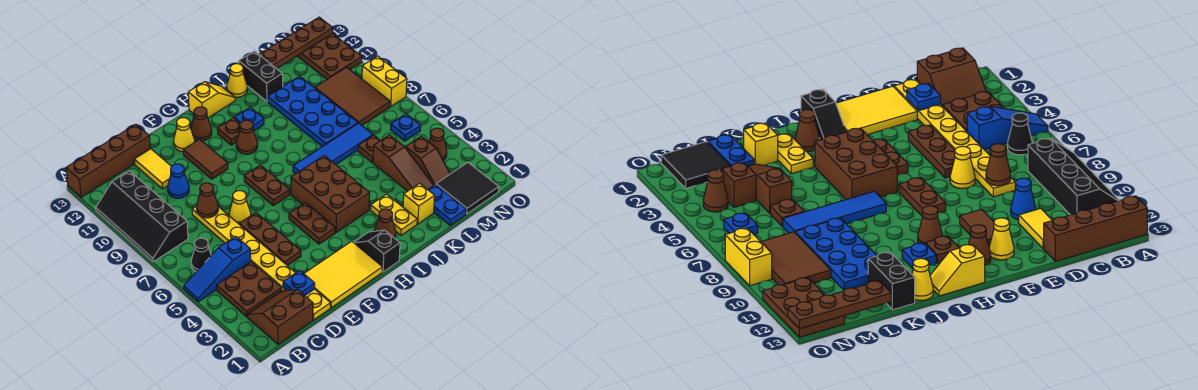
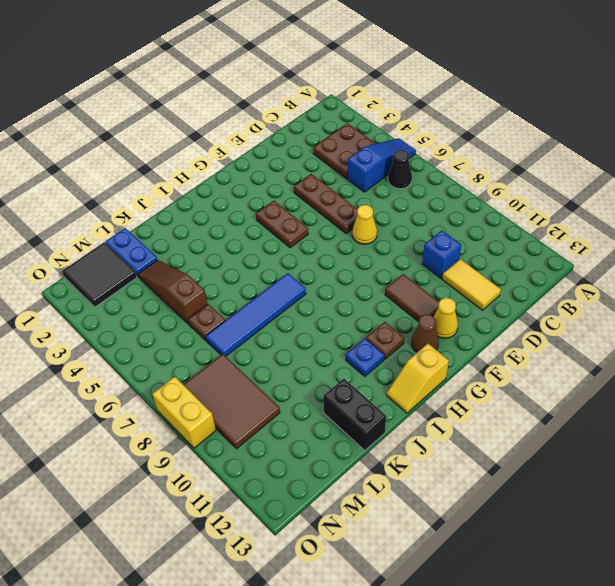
blue brick D10 level 1 -> blue cone D10 level 1
none -> black slope A8:B11 level 1 top B
none -> brown brick A13:D13 level 1
none -> brown slope B1:C2 level 1 top 1
none -> yellow plate D1:D8 level 1

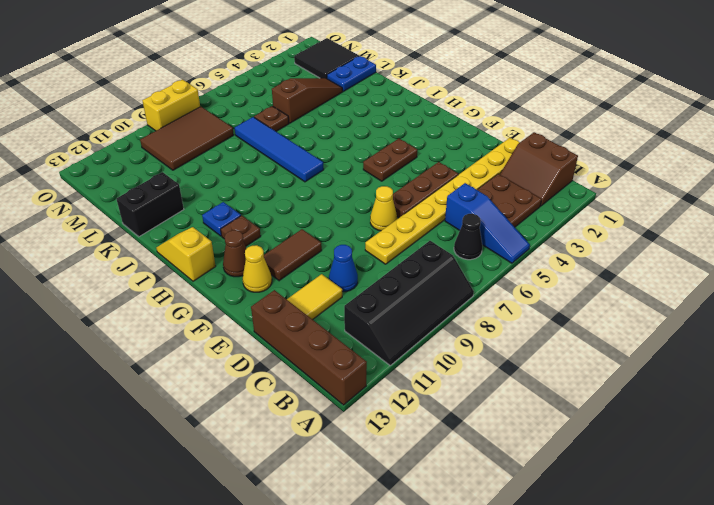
none -> yellow tile E1:G2 level 1
none -> brown plate G7:G8 level 1
none -> black slope H1:H2 level 1 top 1
none -> brown brick H4:I6 level 1

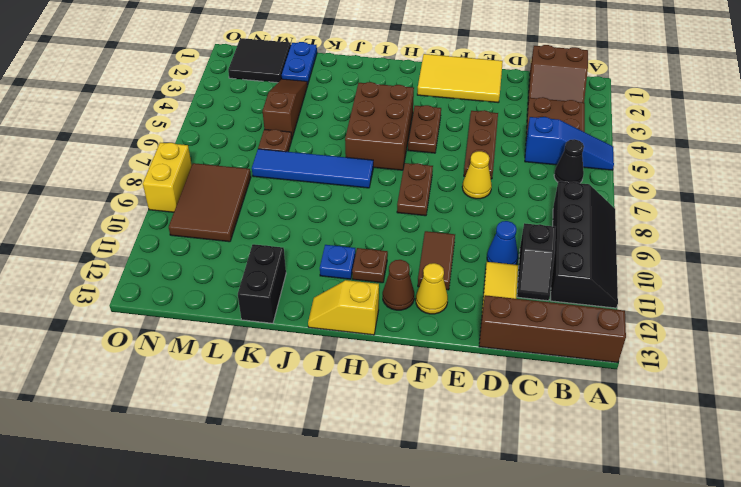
black slope C10:C11 level 1 top 10 -> black slope H1:H2 level 1 top 1
none -> yellow plate D1:D8 level 1
none -> brown cone H10 level 1
none -> brown cone I2 level 1
none -> yellow plate J2:J3 level 1

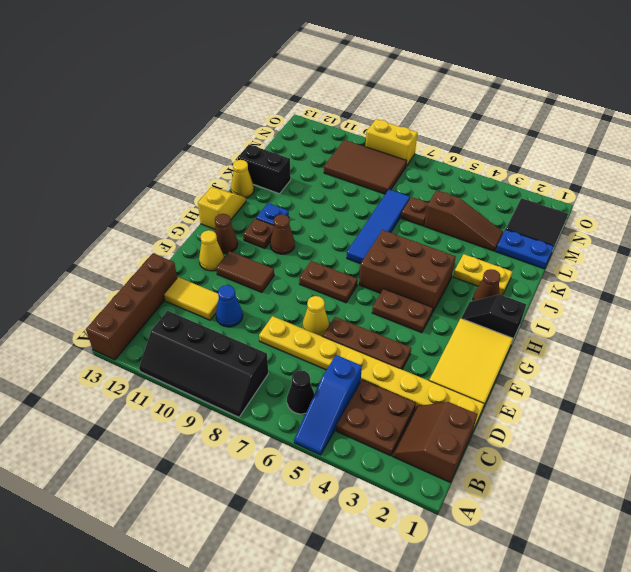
none -> yellow brick K2 level 1
none -> blue plate K8:L11 level 1
none -> brown slope M3:M4 level 1 top 4
none -> brown cone N4 level 1

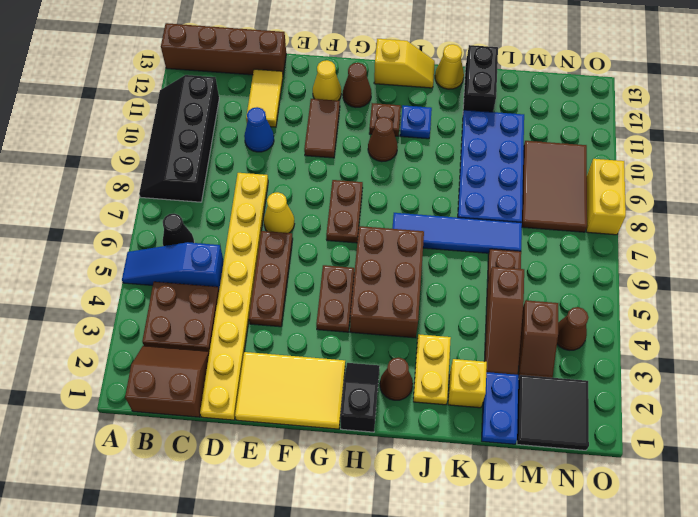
none -> blue plate N6 level 1
none -> brown plate N11:O13 level 1
none -> blue plate D2 level 2
none -> brown cone D8 level 2

